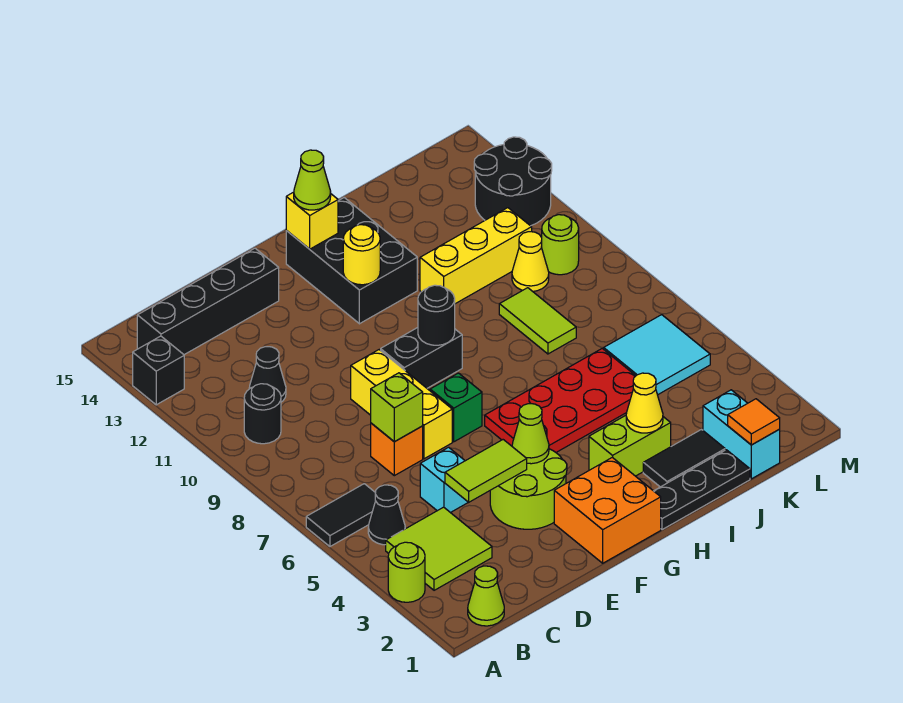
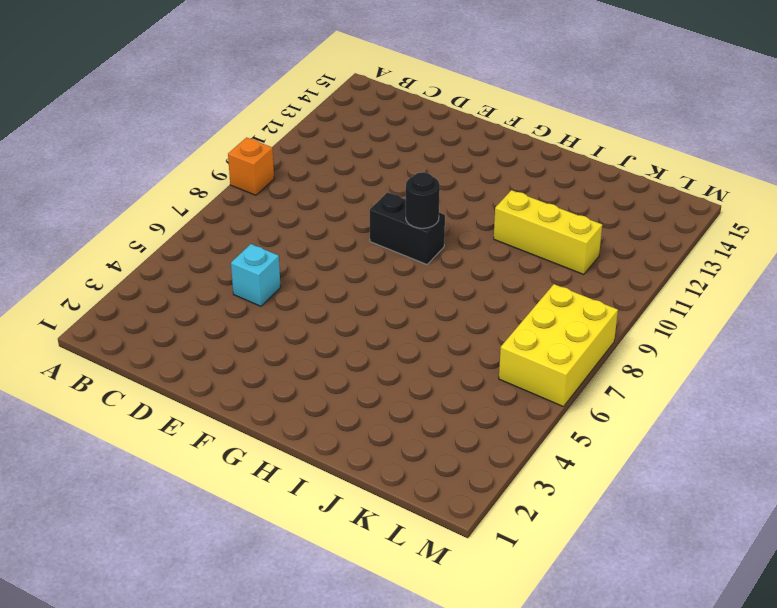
orange brick A9 level 1 -> orange brick D7 level 1
yellow brick L6:M8 level 1 -> cyan tile K5:L6 level 1
none -> lime round brick A3 level 1
none -> black tile A6:B6 level 1
none -> black brick A13 level 1
none -> lime cone B1 level 1

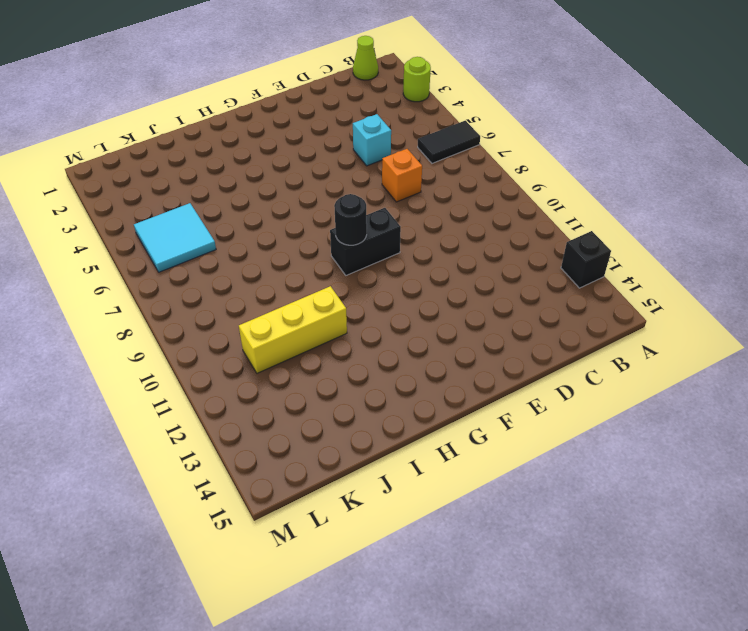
none -> lime tile B3:C4 level 1
none -> black cone B5 level 1
none -> black round brick B10 level 1
none -> black brick B14:E14 level 1

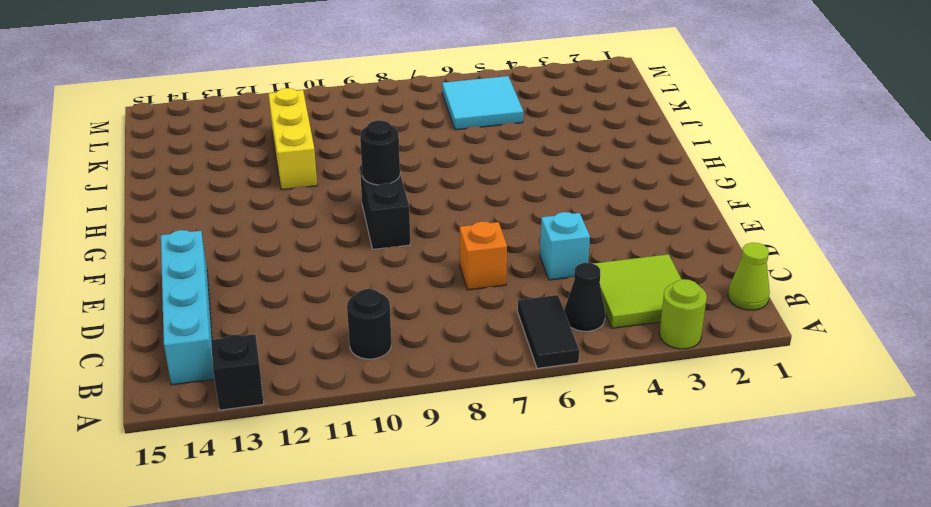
cyan brick B14:E14 level 1 -> black brick B14:E14 level 1
none -> black cone C11 level 1
none -> lime round brick E3:F4 level 1
none -> yellow brick E7:E9 level 1
none -> orange brick F1:G2 level 1

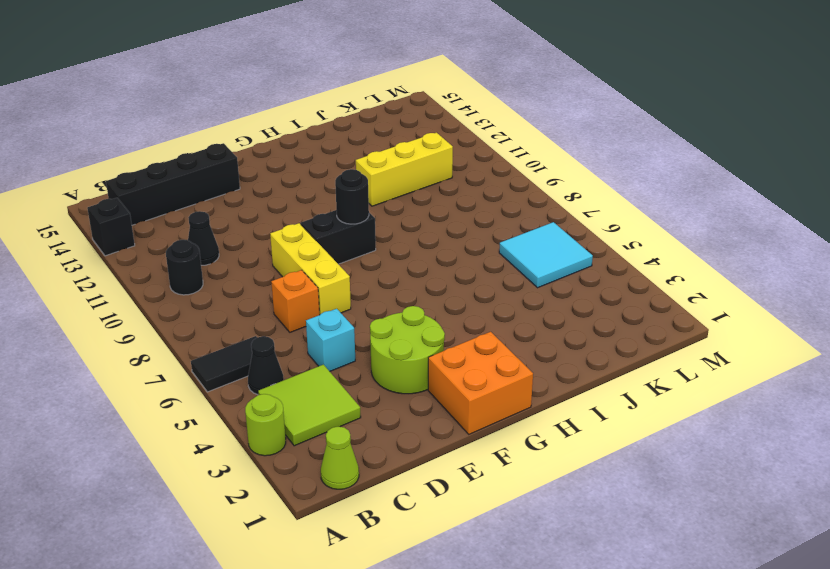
none -> green brick F7 level 1
none -> red plate G5:J6 level 1
none -> black brick G12:H14 level 1
none -> black plate H1:J1 level 1

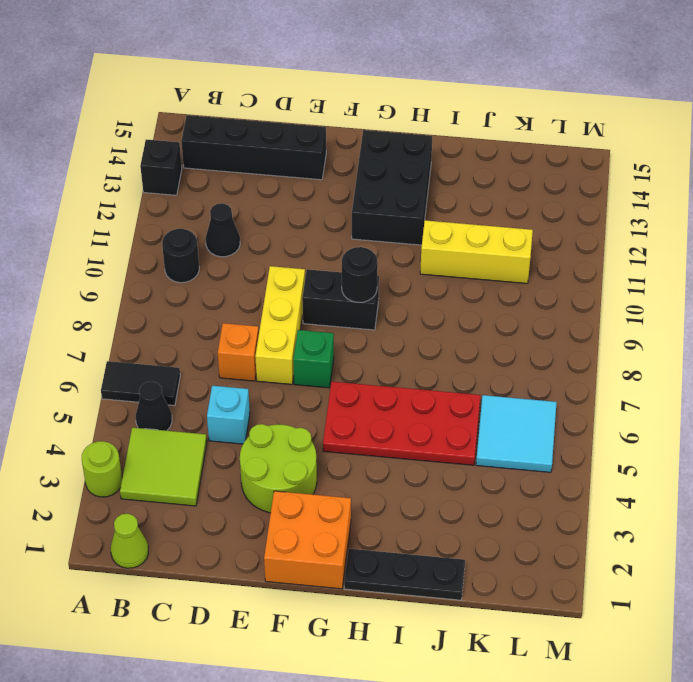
none -> lime brick H3:I3 level 1
none -> black tile I2:J2 level 1
none -> lime tile J8:J9 level 1
none -> cyan brick K1:K2 level 1

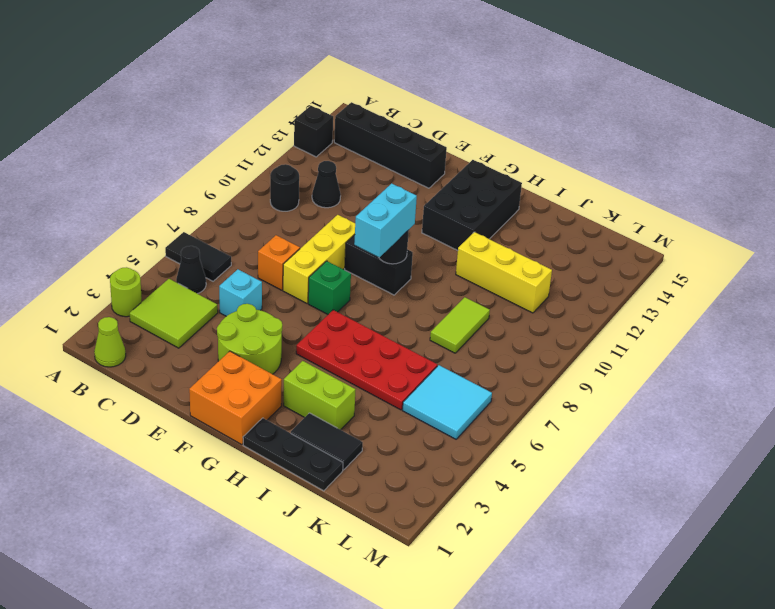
cyan brick G8:G9 level 3 -> cyan brick K1:K2 level 1
none -> yellow cone K10 level 1
none -> lime round brick L10 level 1
none -> black round brick L12:M13 level 1
none -> lime tile D4:E4 level 2

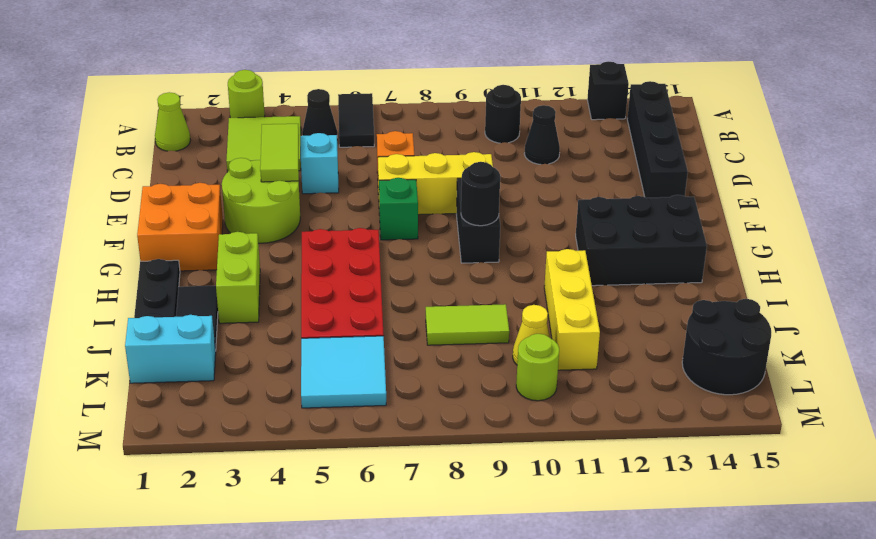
black round brick K14:L15 level 1 -> black round brick L12:M13 level 1
none -> lime brick D7 level 2
none -> lime cone F4 level 2
none -> yellow round brick G12 level 2
none -> yellow brick G14 level 2

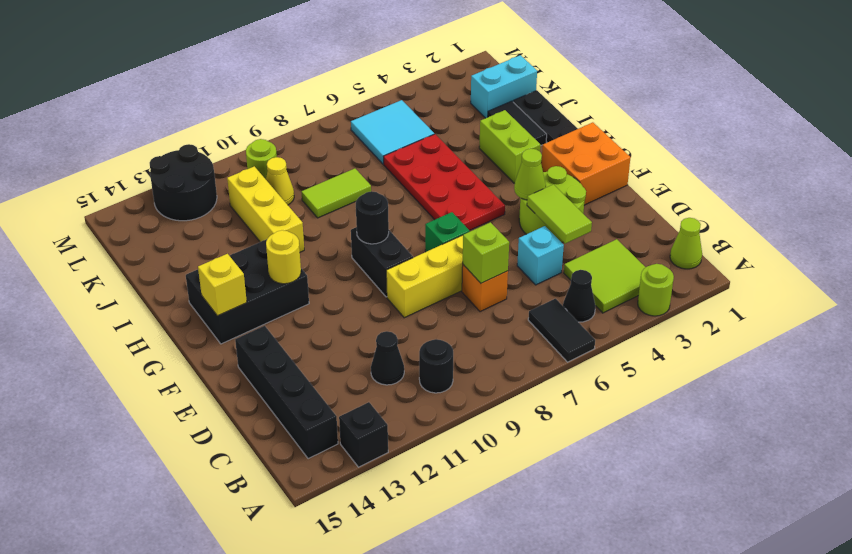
none -> yellow cone I3 level 2
none -> orange tile K1 level 2
none -> lime cone G14 level 3

